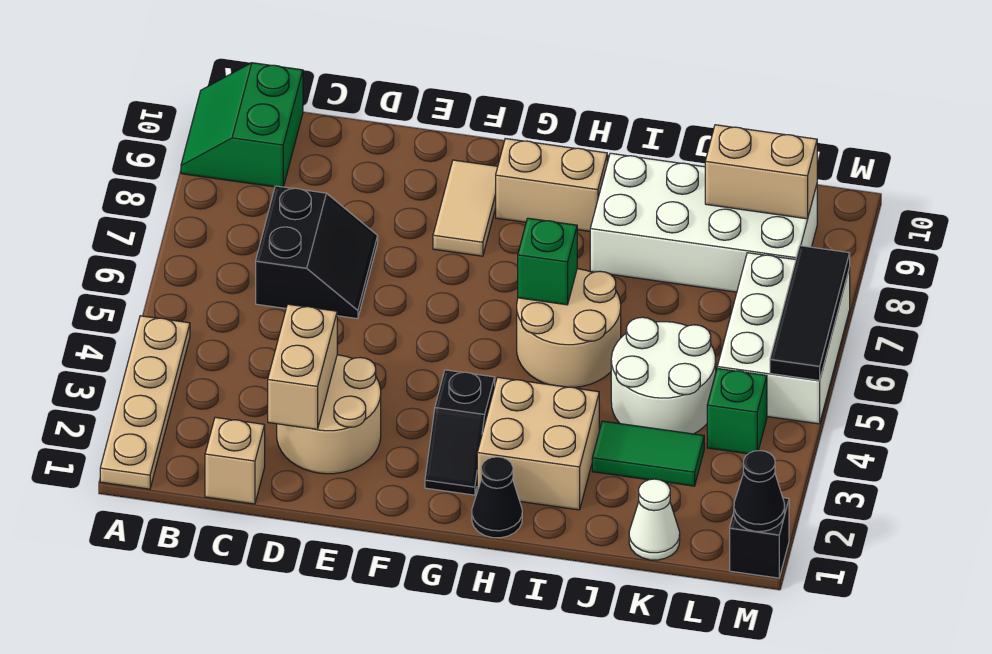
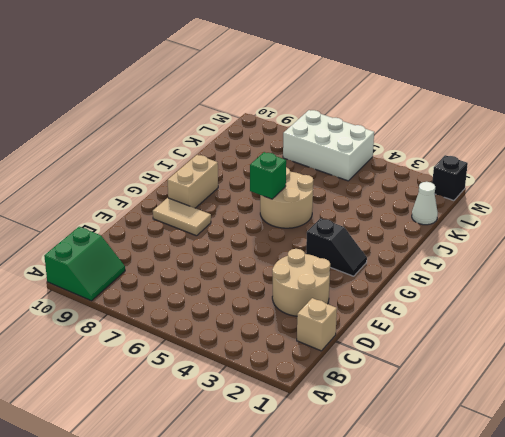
green slope A9:B10 level 1 top 10 -> green slope A9:B10 level 1 top B
none -> tan plate A1:A4 level 1
none -> black slope C6:D7 level 1 top C
none -> black cone H1 level 1

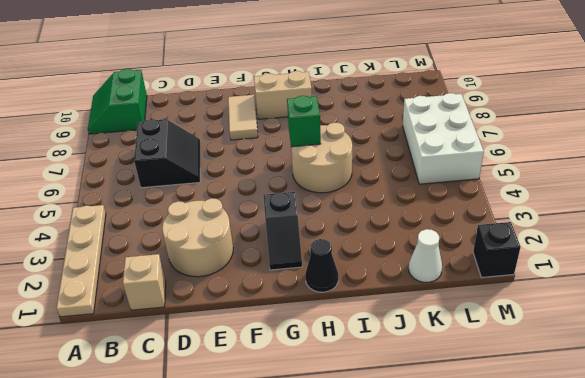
none -> tan brick H2:I3 level 1
none -> white brick I8:L9 level 1
none -> green tile J3:K3 level 1

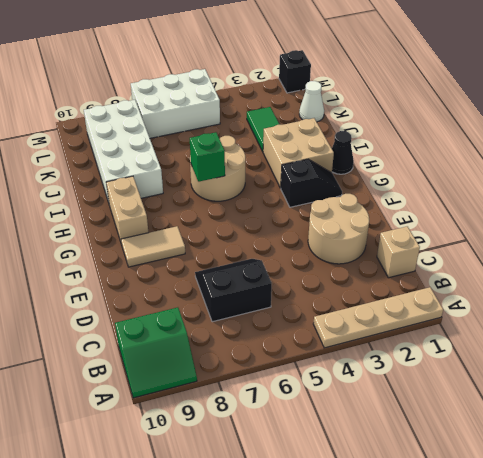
none -> white round brick J4:K5 level 1
none -> green brick L4 level 1
none -> tan brick D2:D3 level 2

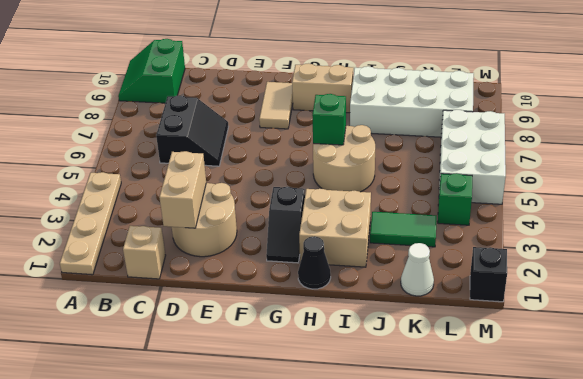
none -> white round brick J4:K5 level 1
none -> tan brick K9:L9 level 2
none -> black cone M1 level 2

